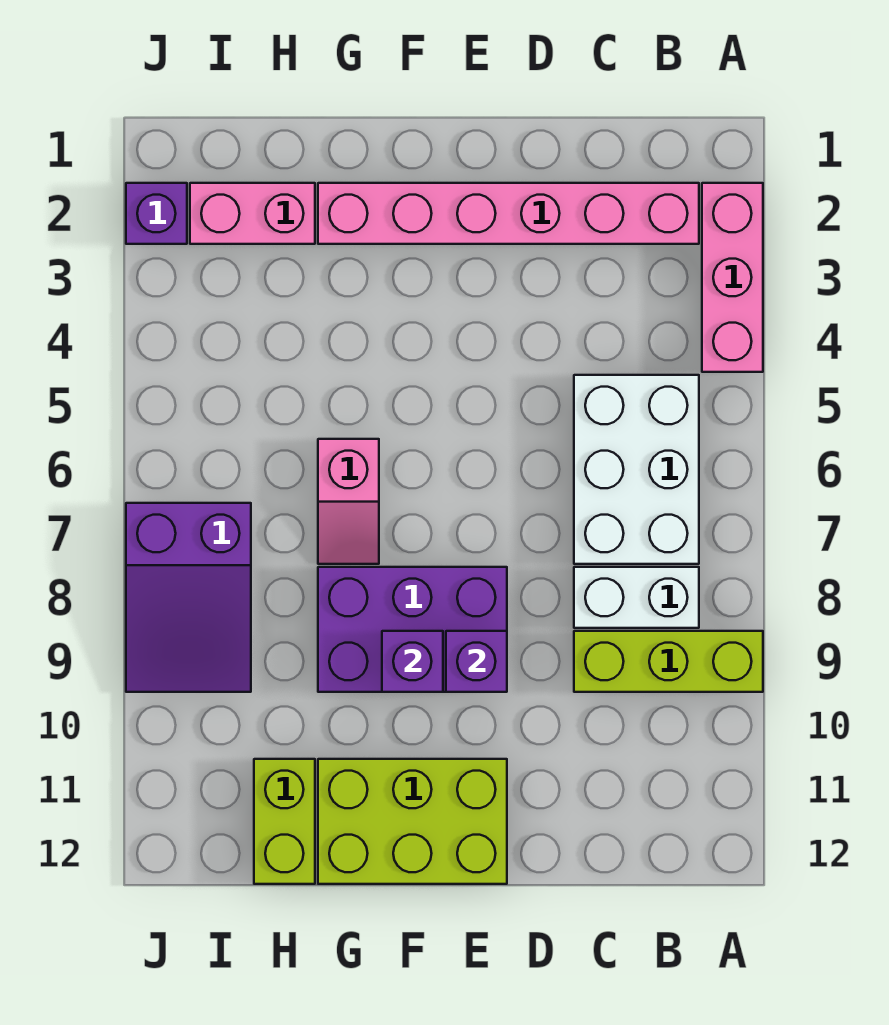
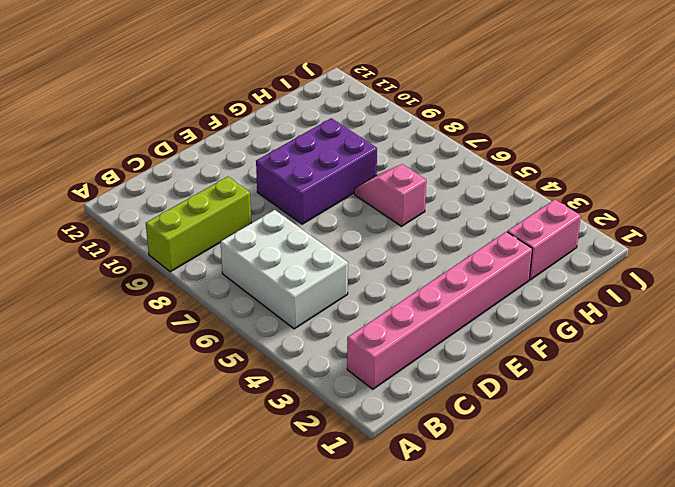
none -> pink brick A2:A4 level 1
none -> white brick B8:C8 level 1
none -> lime brick E11:G12 level 1

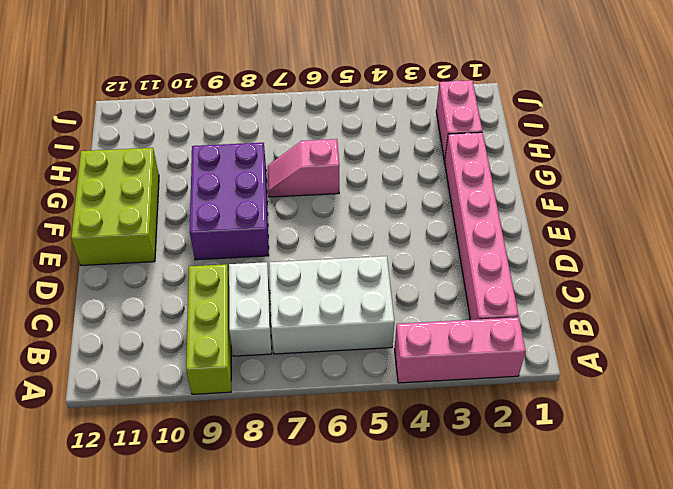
none -> lime brick H11:H12 level 1
none -> purple slope I7:J9 level 1 top 7
none -> purple brick J2 level 1

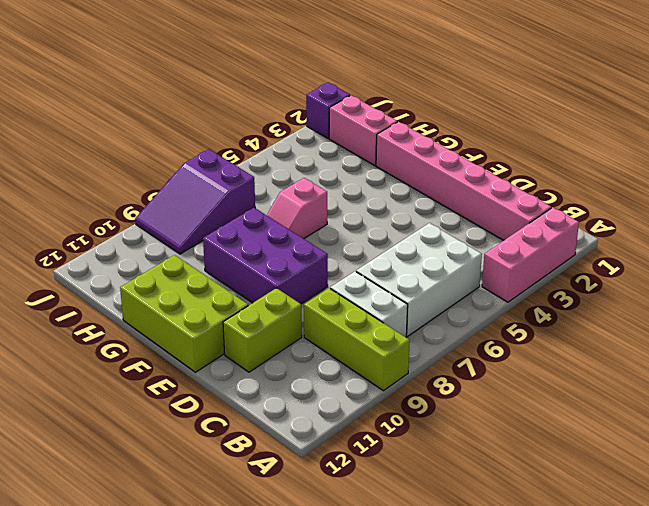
lime brick D10:D11 level 1 -> lime brick H11:H12 level 1
none -> purple brick E9 level 2
none -> purple brick F9 level 2

